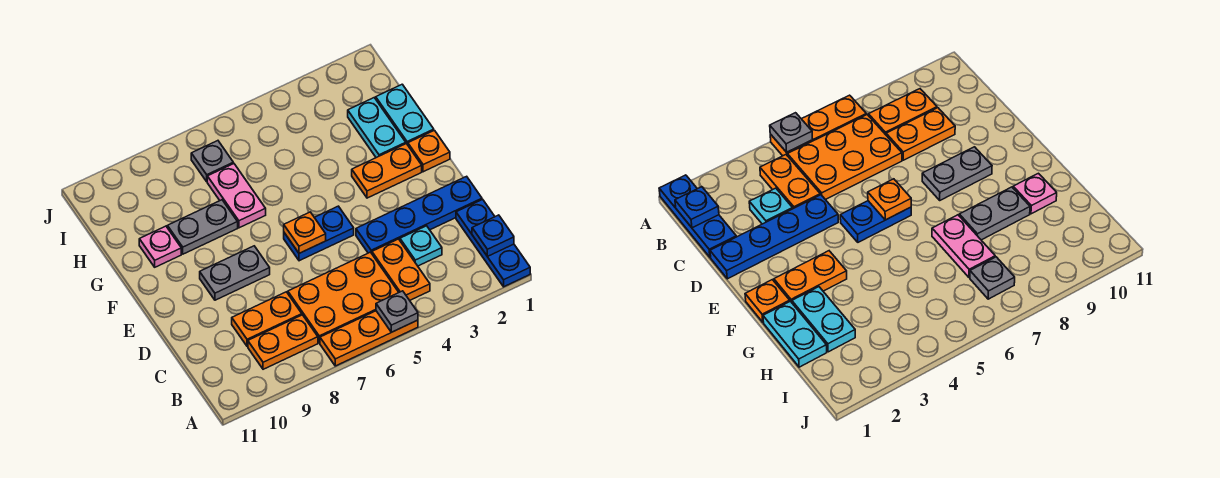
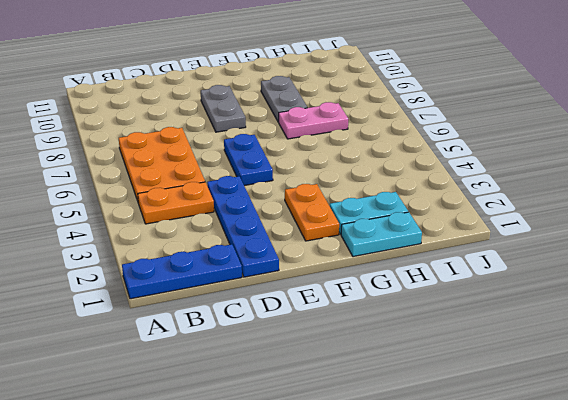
none -> orange plate A5:A7 level 1
none -> orange plate B8:B9 level 1
none -> cyan plate C3 level 1

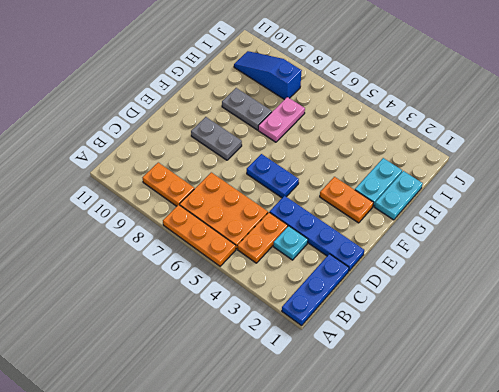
blue slope I8:I10 level 1 top 8 -> none
none -> orange plate C8:C9 level 1
none -> orange plate F1 level 1
none -> pink plate G10 level 1

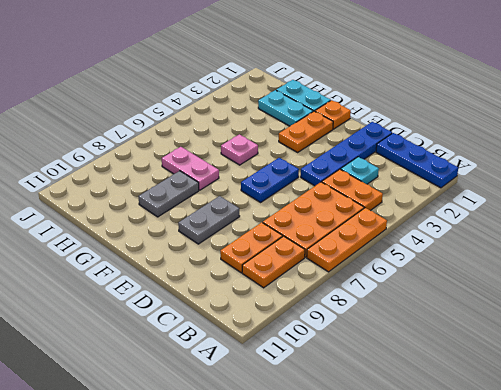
pink plate G5 level 1 -> pink plate G10 level 1
none -> grey plate I7 level 1
none -> grey plate A5 level 2
none -> blue plate B1 level 2

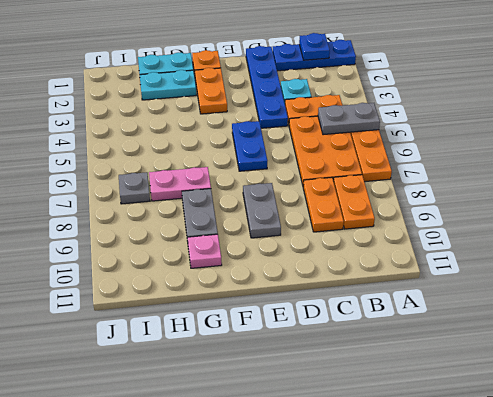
grey plate A5:B5 level 2 -> grey plate A5 level 2
none -> orange plate E6 level 2

